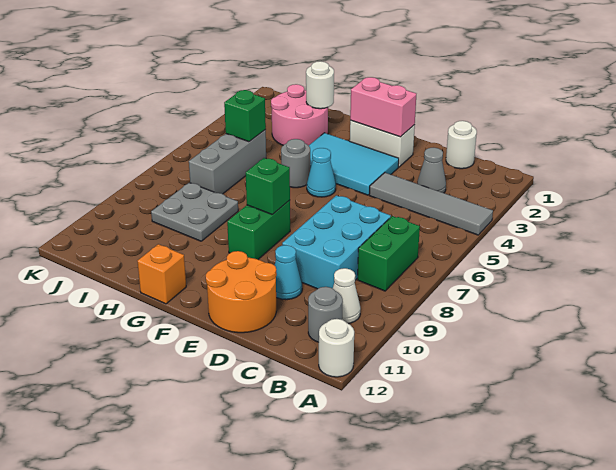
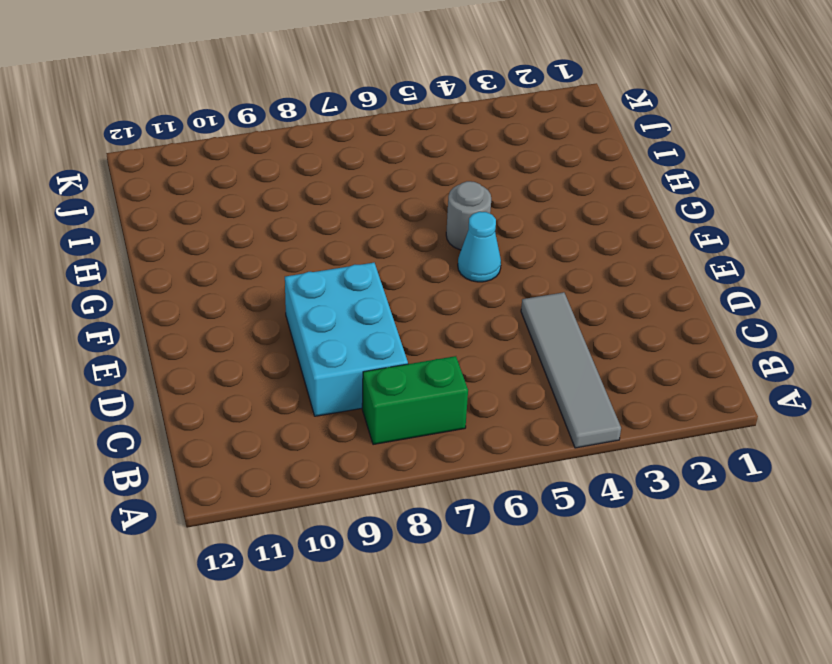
cyan brick C8:E9 level 1 -> cyan brick C7:D9 level 1
none -> white round brick A12 level 1
none -> white cone B10 level 1
none -> grey round brick B11 level 1

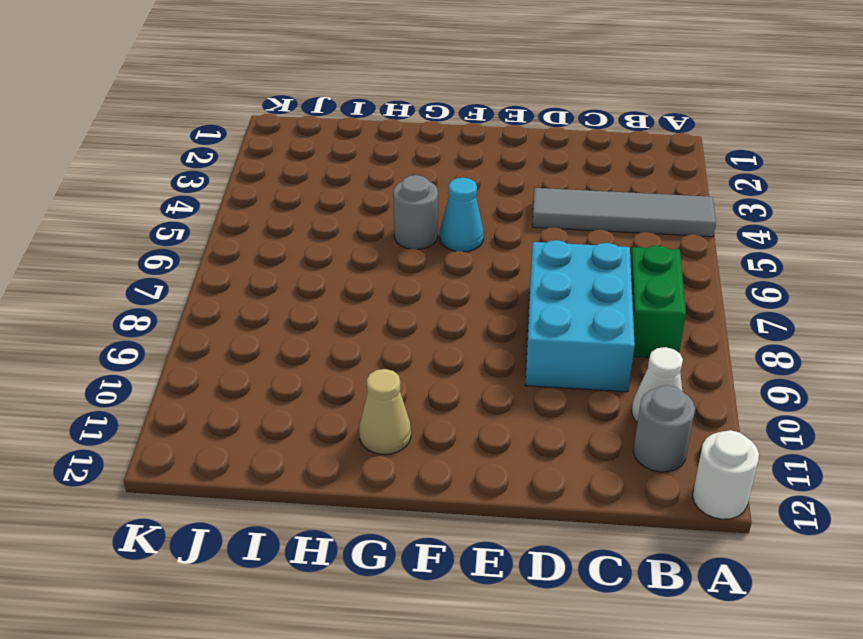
tan cone G11 level 1 -> none
none -> white round brick C1 level 1
none -> grey cone C3 level 1
none -> cyan cone D10 level 1

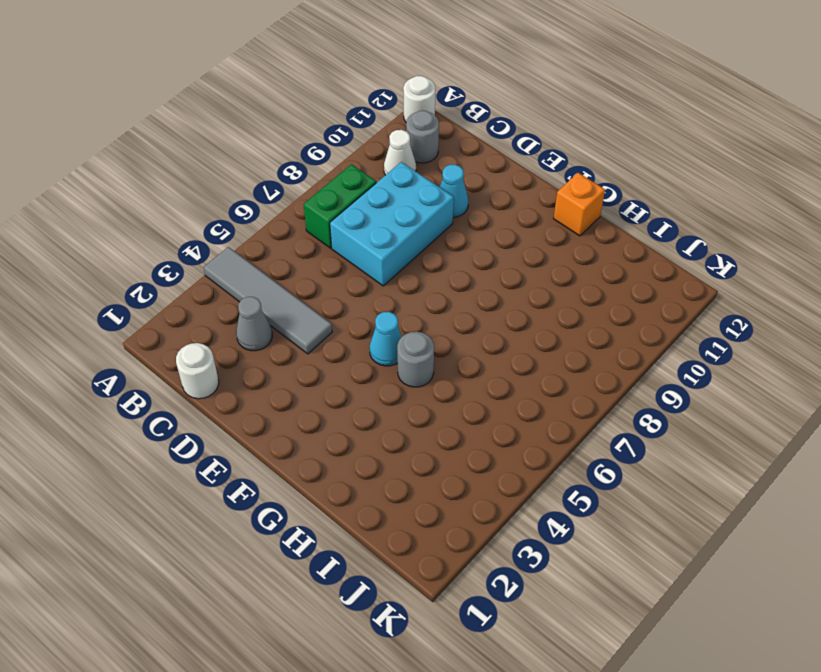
none -> orange round brick D11:E12 level 1
none -> white brick E2:F2 level 1
none -> cyan tile E3:G4 level 1

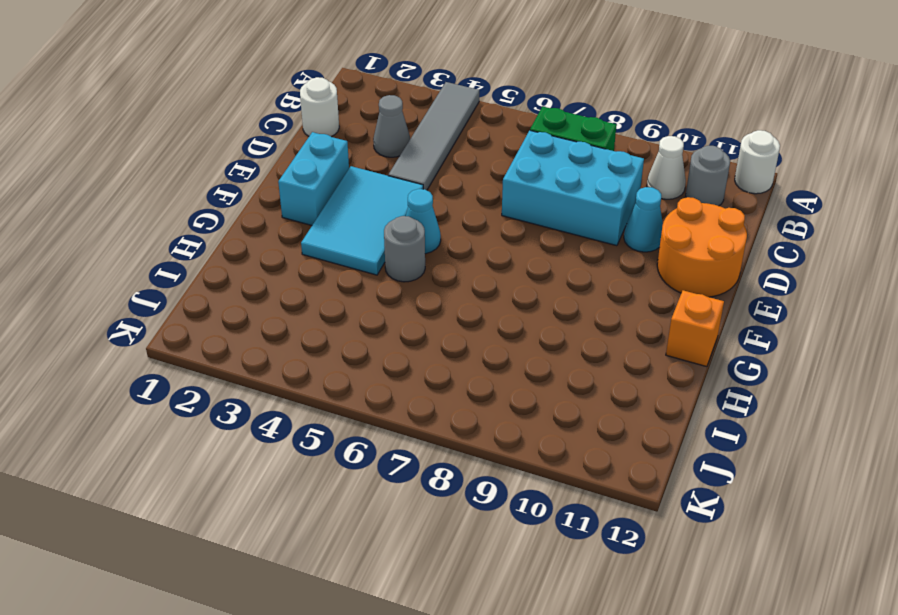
cyan brick E2:F2 level 1 -> white brick E2:F2 level 1
none -> green brick F8:F9 level 1
none -> pink round brick H2:I3 level 1
none -> grey plate H8:I9 level 1

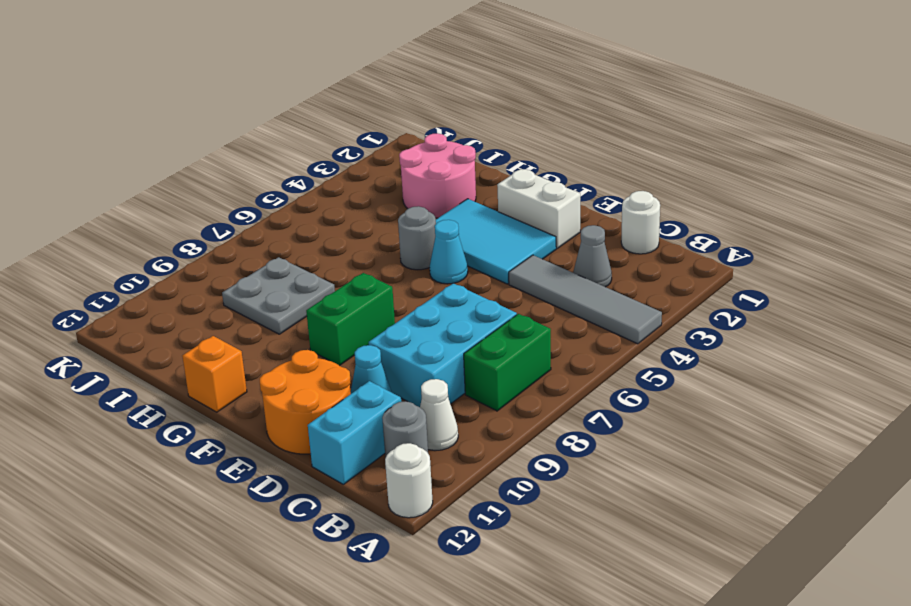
cyan brick C11:C12 level 1 -> none
none -> grey brick I5:I7 level 1
none -> pink brick E2:F2 level 2
none -> green brick F8 level 2

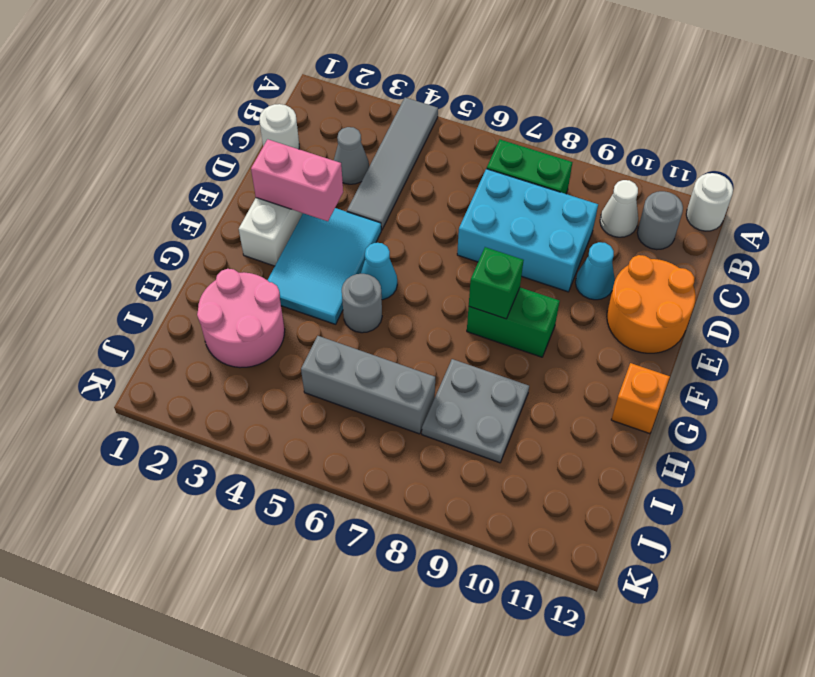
pink brick E2:E3 level 2 -> pink brick E2:F2 level 2
none -> white round brick H2 level 2
none -> green brick I5 level 2

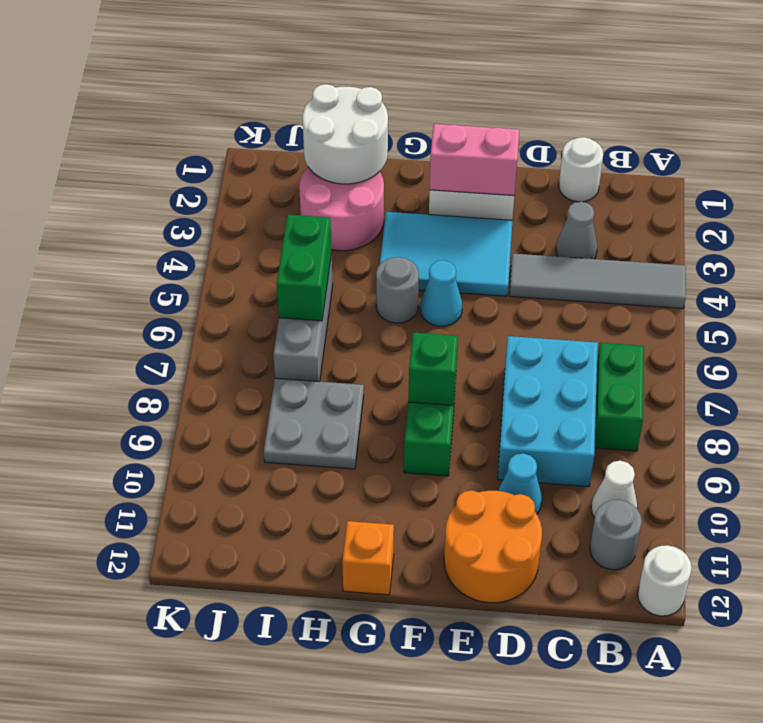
white round brick H1:I2 level 2 -> white round brick H2 level 2
green brick I5:I6 level 2 -> green brick I5 level 2

